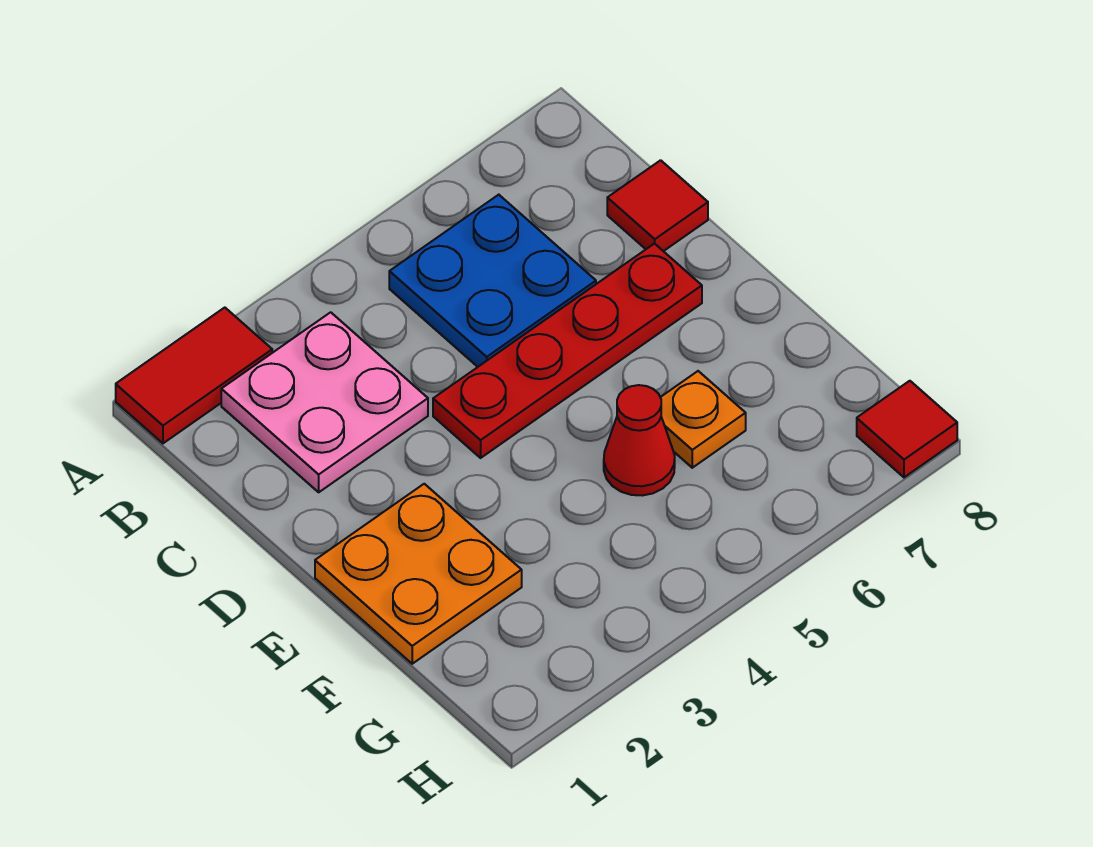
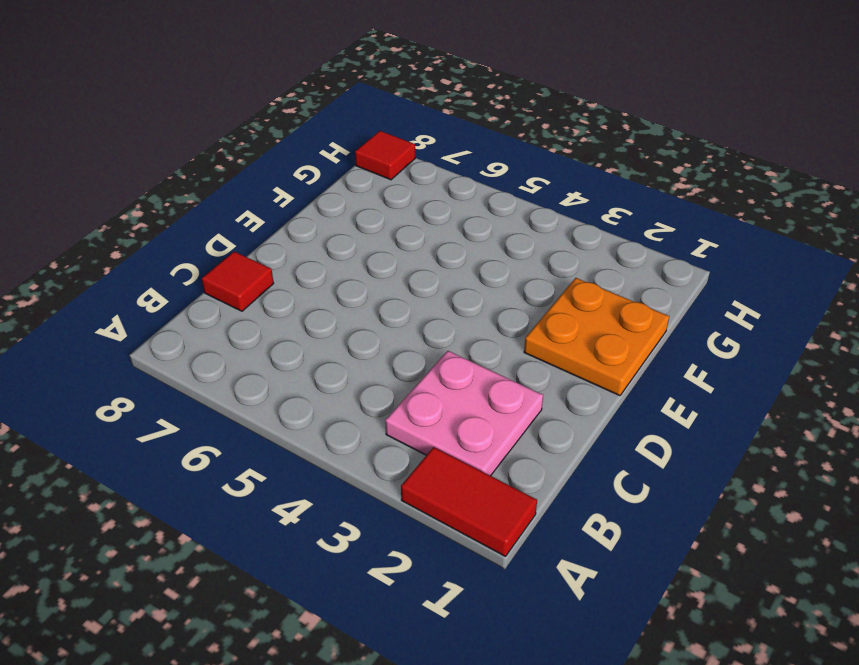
none -> blue plate B5:C6 level 1
none -> red plate D4:D7 level 1

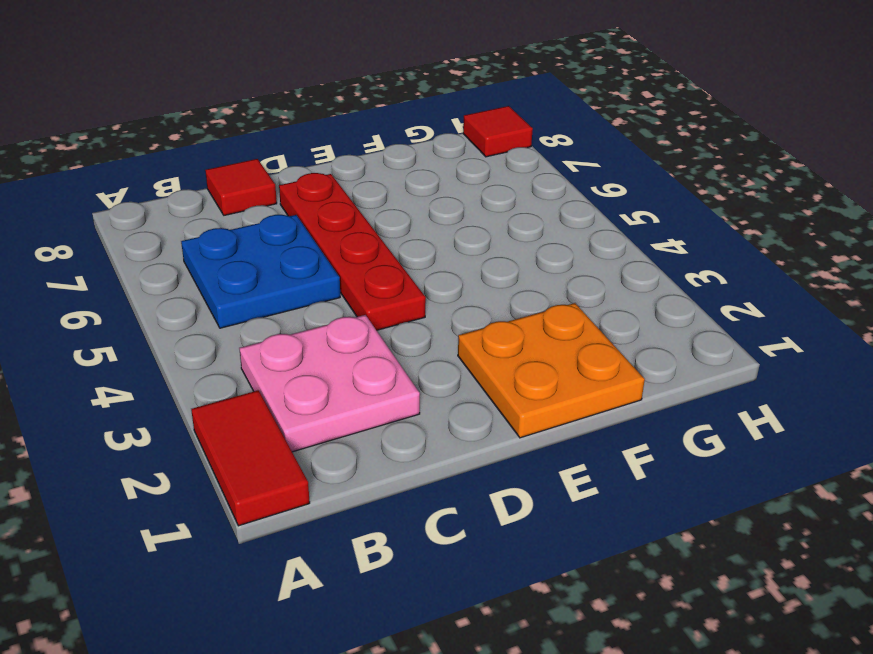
none -> red cone F5 level 1
none -> orange plate F6 level 1

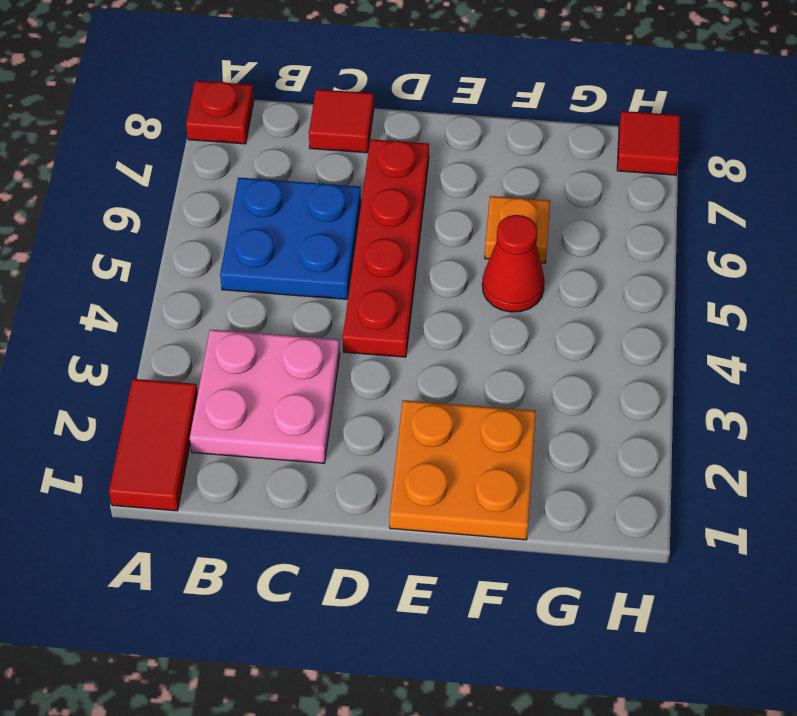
red plate A8 level 1 -> none

